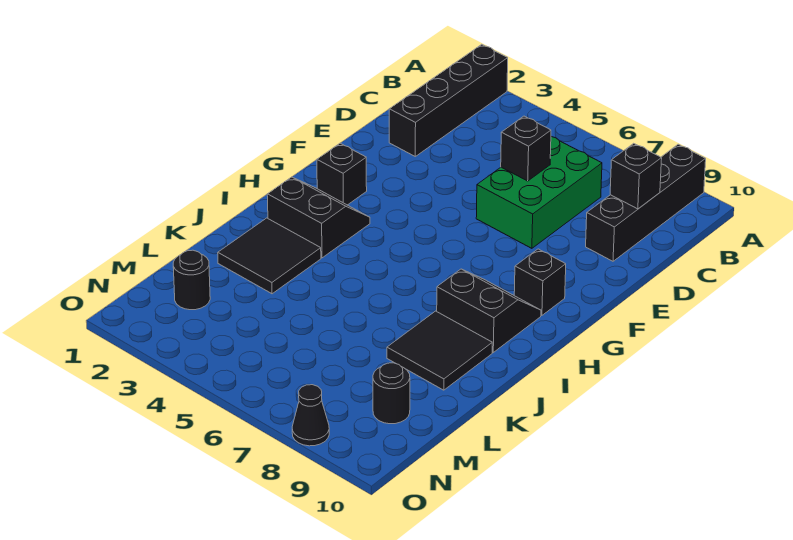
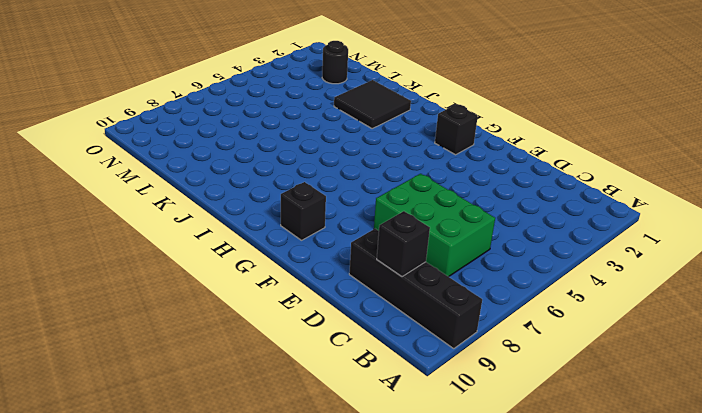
none -> black brick A2:D2 level 1
none -> black slope H2:I3 level 1 top I
none -> black slope H8:I9 level 1 top I

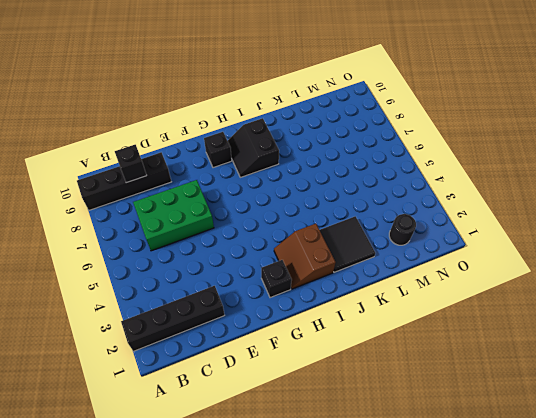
brown slope H2:I3 level 1 top I -> black slope H2:I3 level 1 top I
none -> black tile J8:K9 level 1
none -> black round brick M9 level 1
none -> black cone O8 level 1

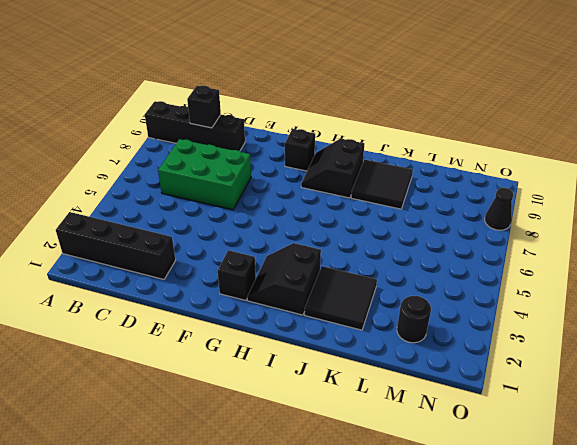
none -> black round brick M9 level 1
none -> black brick D6 level 2

